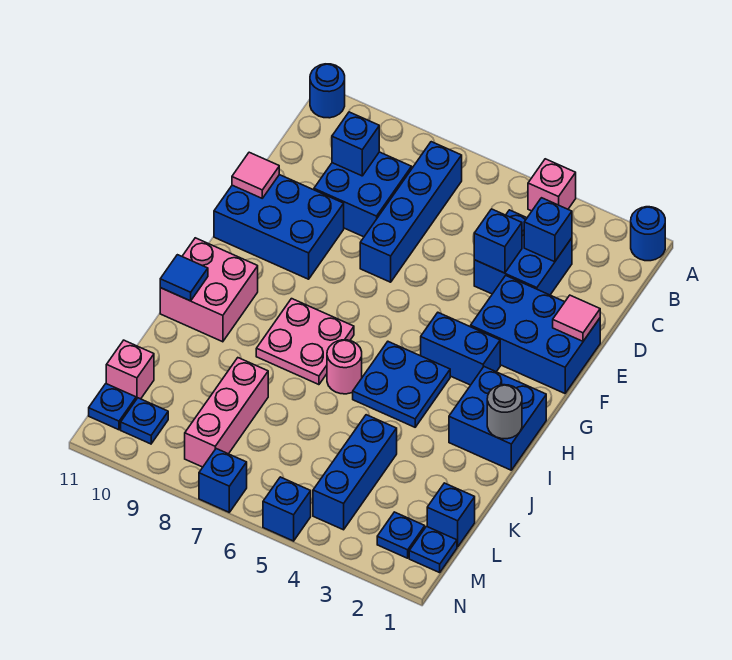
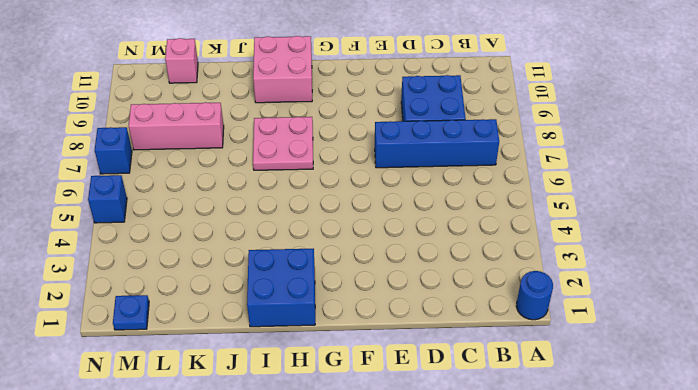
none -> pink brick A4 level 1
none -> blue round brick A11 level 1
none -> blue brick C3:D4 level 1
none -> blue brick E1:F3 level 1

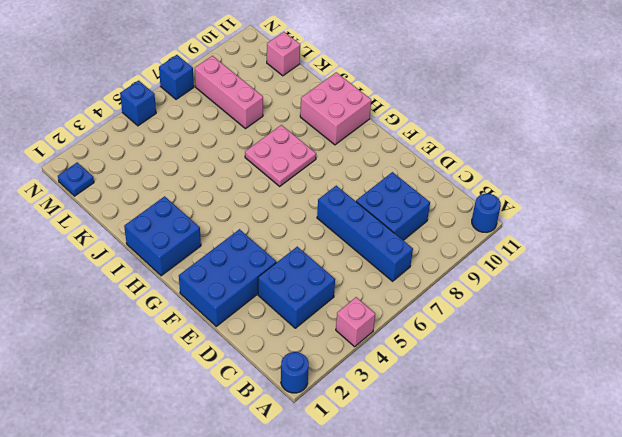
none -> blue brick E9:F11 level 1
none -> blue brick G3:G4 level 1
none -> blue plate H4:I5 level 1
none -> pink round brick I6 level 1

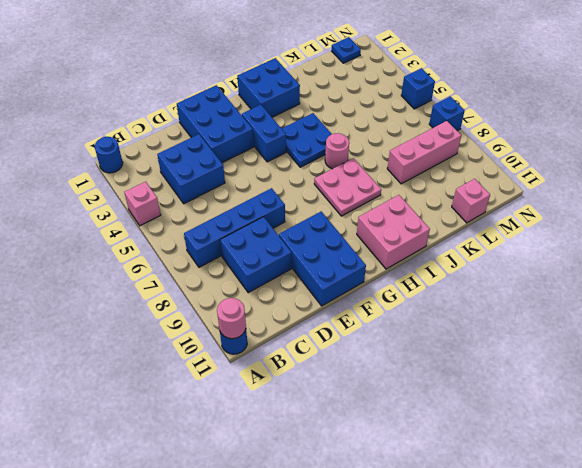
pink round brick A11 level 2 -> none
none -> blue brick K4:M4 level 1
none -> blue brick L1 level 1
none -> blue plate M2 level 1
none -> blue plate M10 level 1

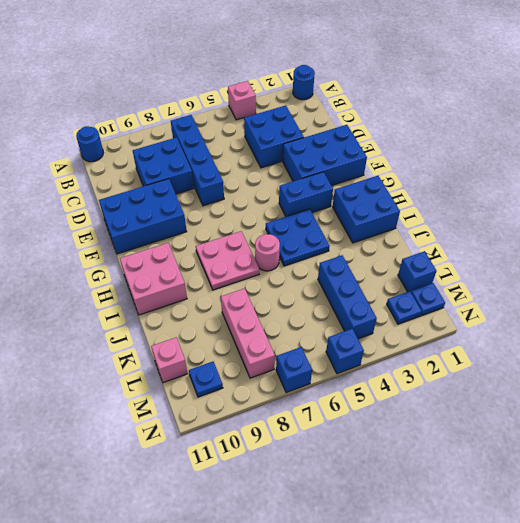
none -> blue plate M11 level 1
none -> blue brick C3 level 2
none -> blue brick C9 level 2
none -> blue brick D4 level 2

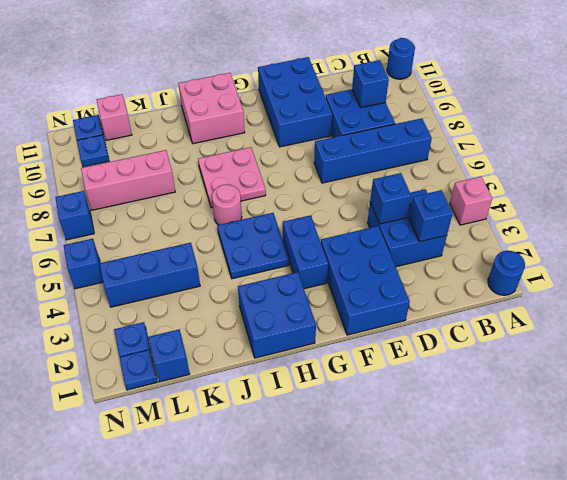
none -> pink tile E1 level 2
none -> pink tile E11 level 2
none -> grey round brick I1 level 2
none -> blue tile I11 level 2

